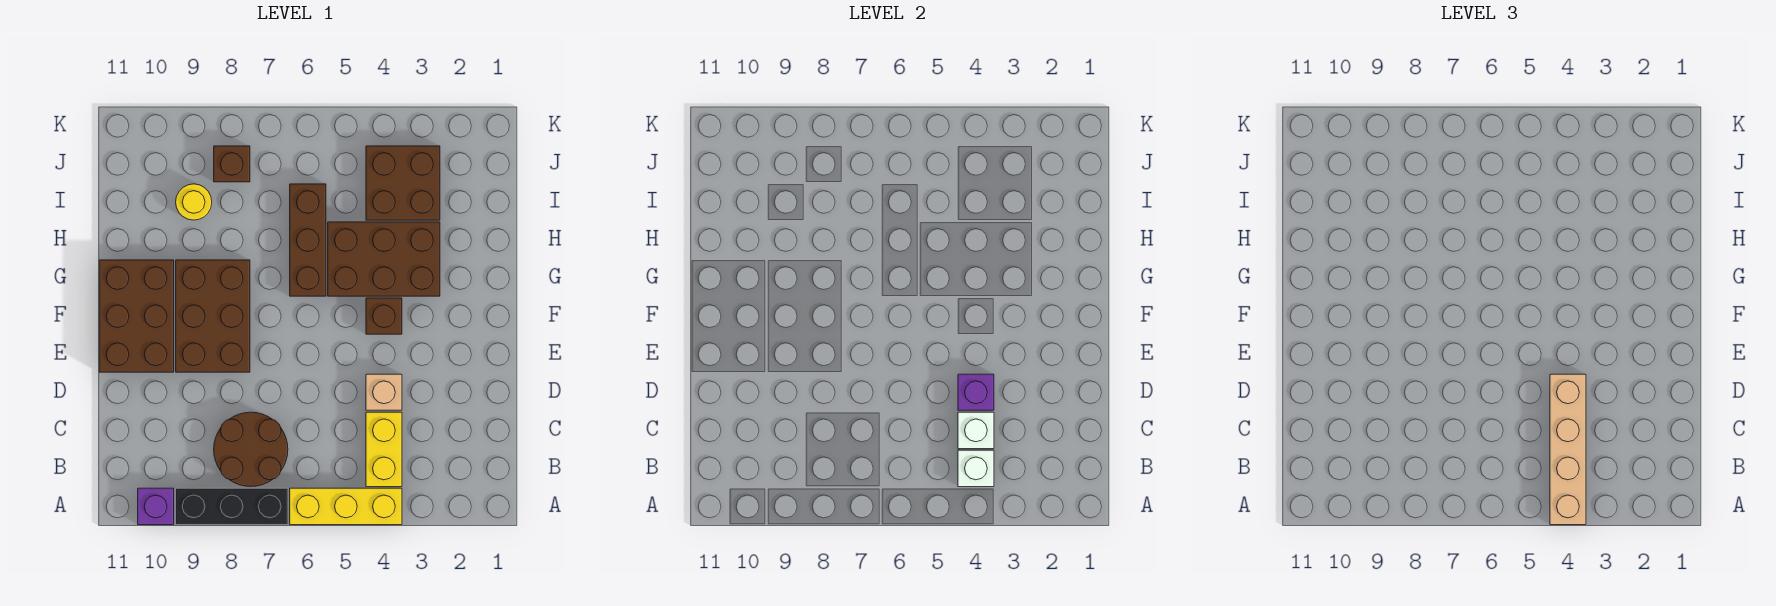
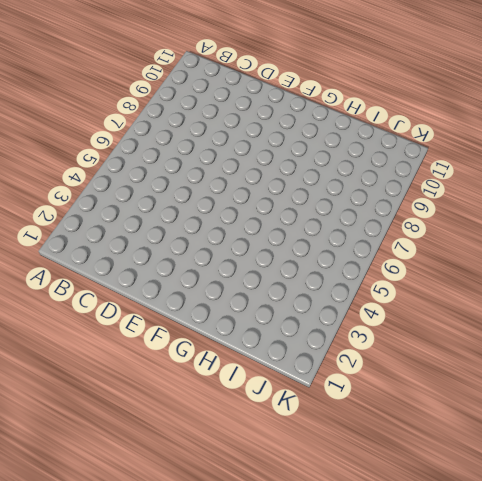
none -> yellow brick A4:A6 level 1
none -> black brick A7:A9 level 1
none -> purple brick A10 level 1

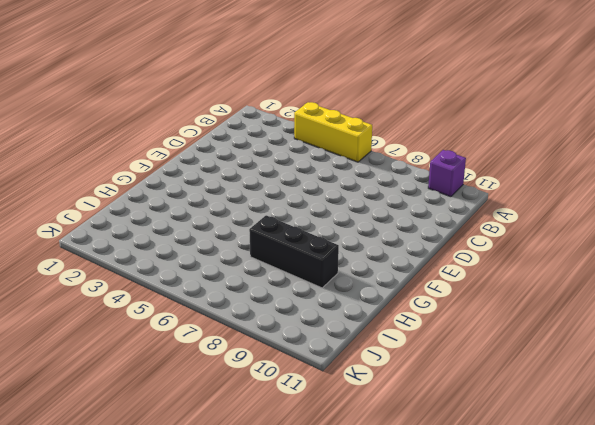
black brick H7:H9 level 1 -> black brick A7:A9 level 1
none -> yellow brick B4:C4 level 1
none -> brown round brick B7:C8 level 1
none -> tan brick D4 level 1

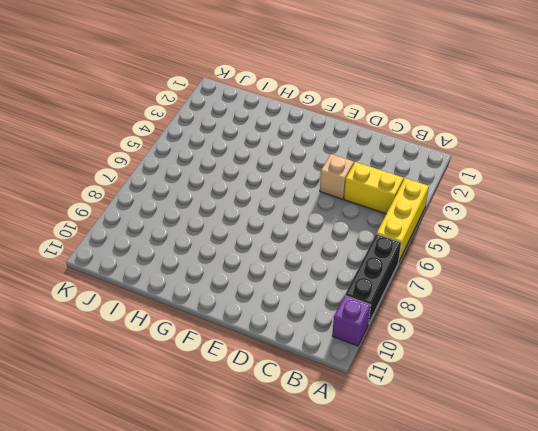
none -> brown round brick B7:C8 level 1
none -> brown brick E8:G9 level 1
none -> brown brick E10:G11 level 1

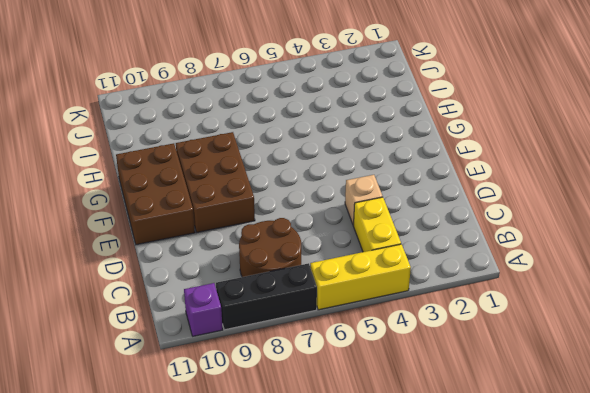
none -> brown brick F4 level 1
none -> brown brick G3:H5 level 1
none -> brown brick G6:I6 level 1

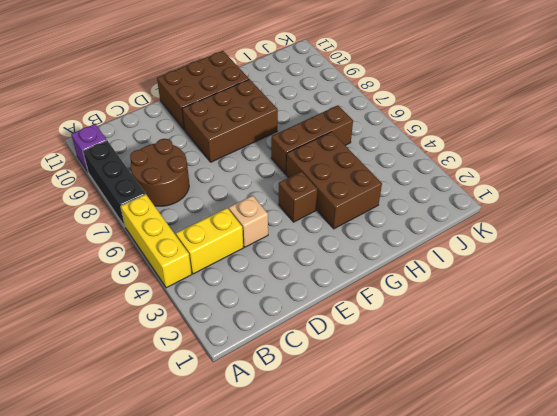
none -> brown brick I3:J4 level 1
none -> yellow round brick I9 level 1
none -> brown brick J8 level 1

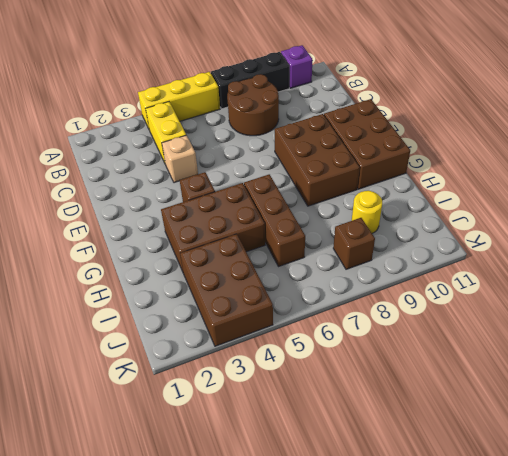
brown brick I3:K4 level 1 -> brown brick I3:J4 level 1
none -> white brick B4 level 2
none -> white brick C4 level 2
none -> purple brick D4 level 2

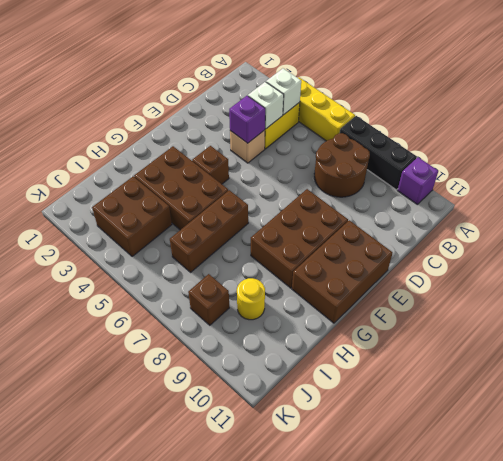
none -> tan brick A4:D4 level 3

